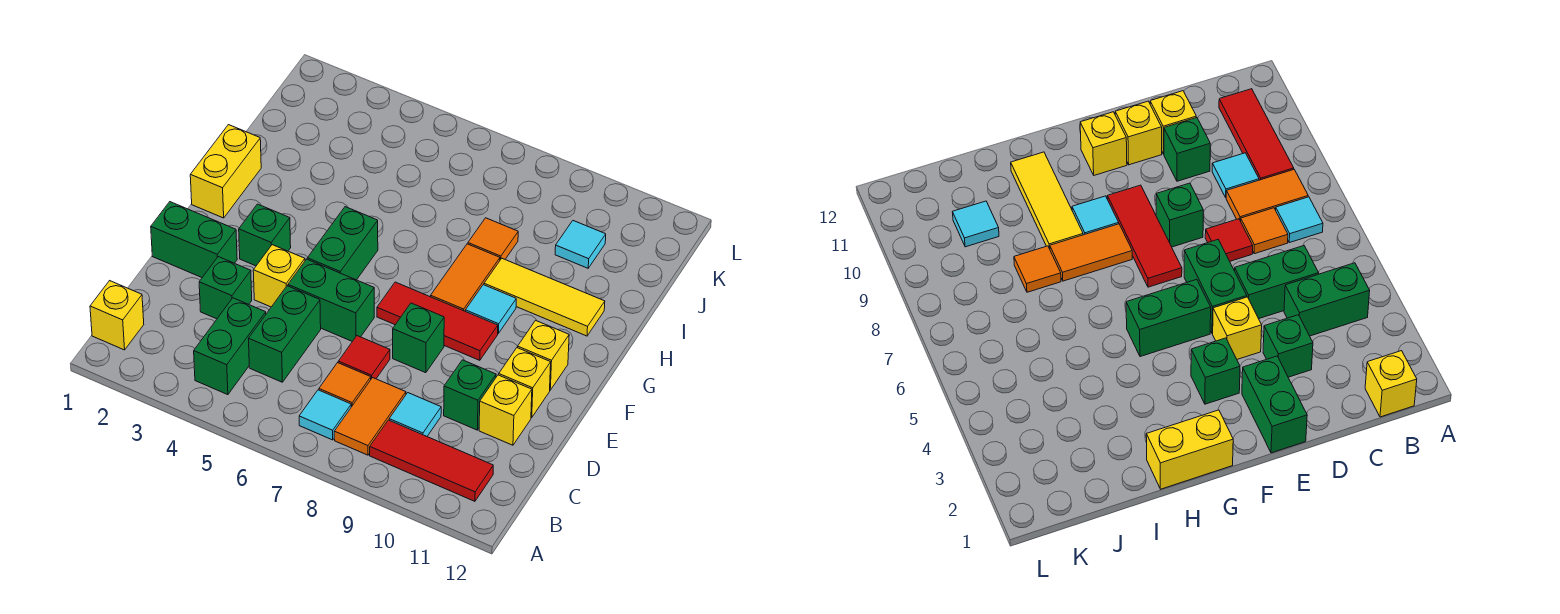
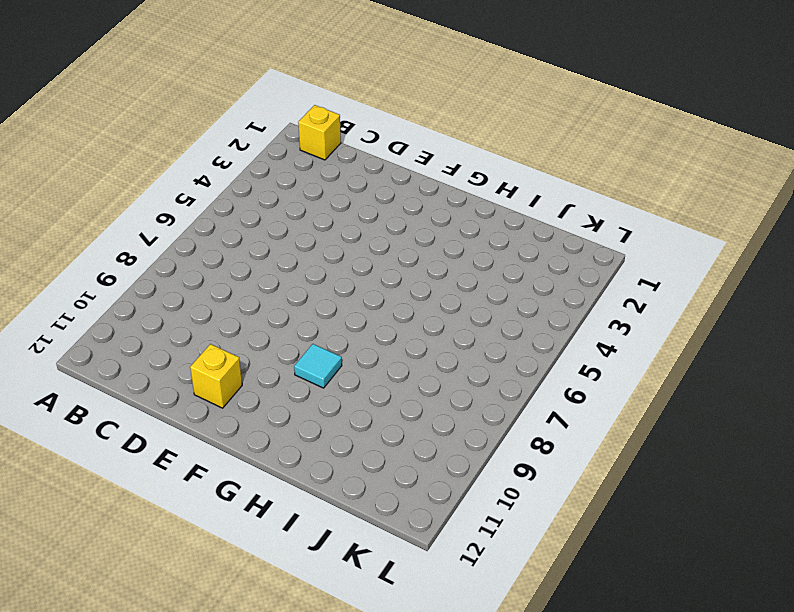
none -> green brick B4:C4 level 1
none -> cyan tile B7 level 1
none -> orange tile B8:C8 level 1

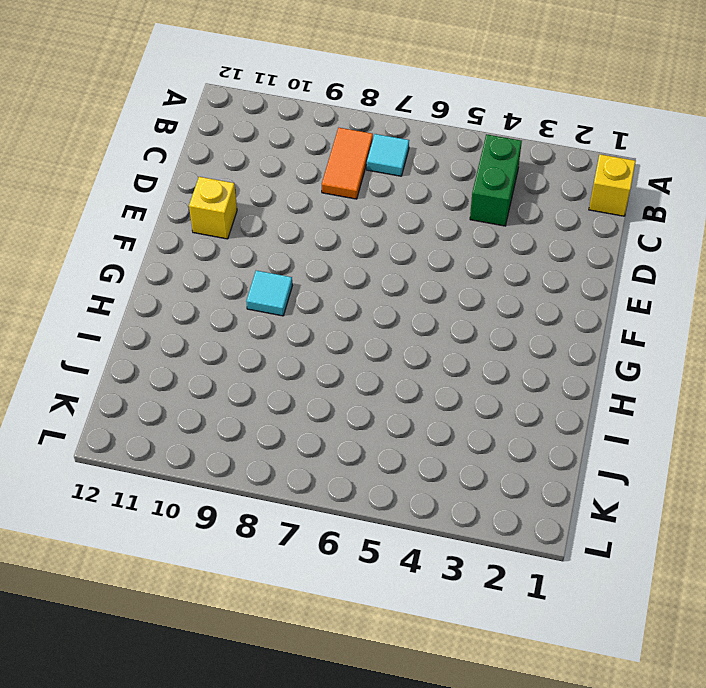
none -> red tile B9:B11 level 1
none -> green brick C5:D5 level 1
none -> orange tile C7 level 1

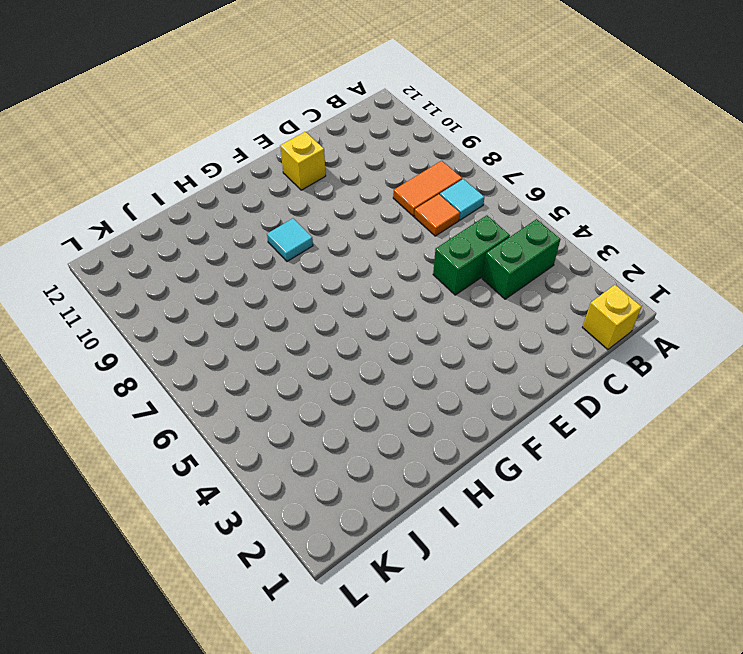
none -> red tile B9:B11 level 1
none -> cyan tile C9 level 1
none -> green brick D3 level 1

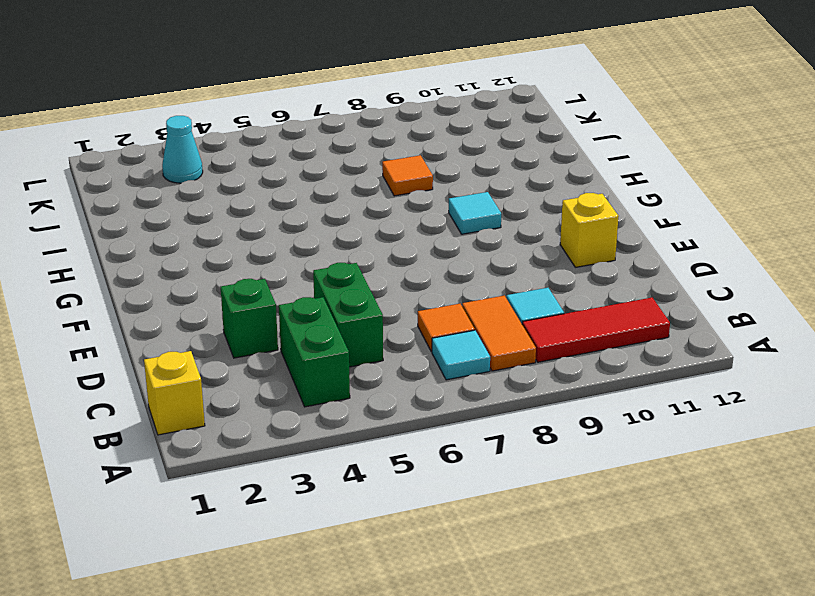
cyan cone K3 level 1 -> none
none -> red tile D7 level 1
none -> green brick D10 level 1
none -> yellow brick D11 level 1

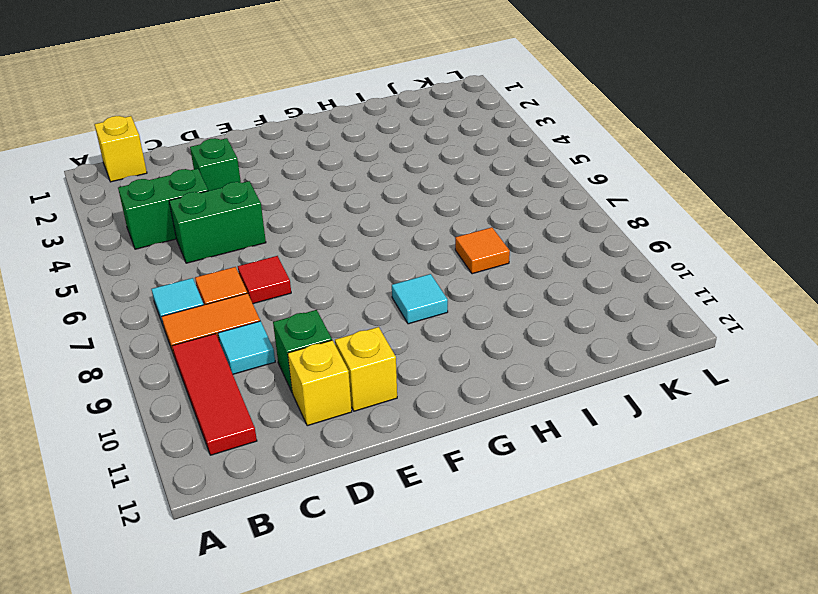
none -> green brick E1:E2 level 1
none -> yellow brick E4 level 1
none -> green brick E5:E6 level 1

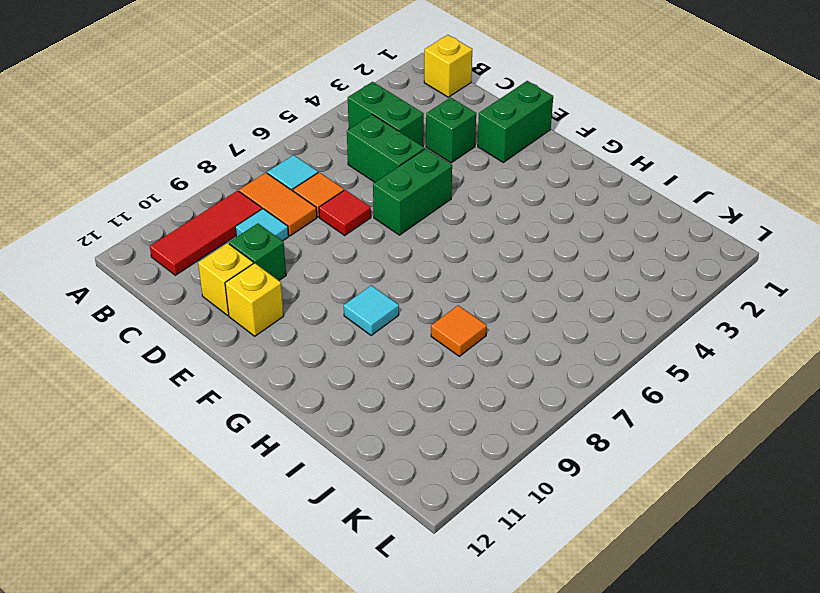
none -> yellow brick E4 level 1
none -> green brick E8 level 1
none -> green brick F3 level 1

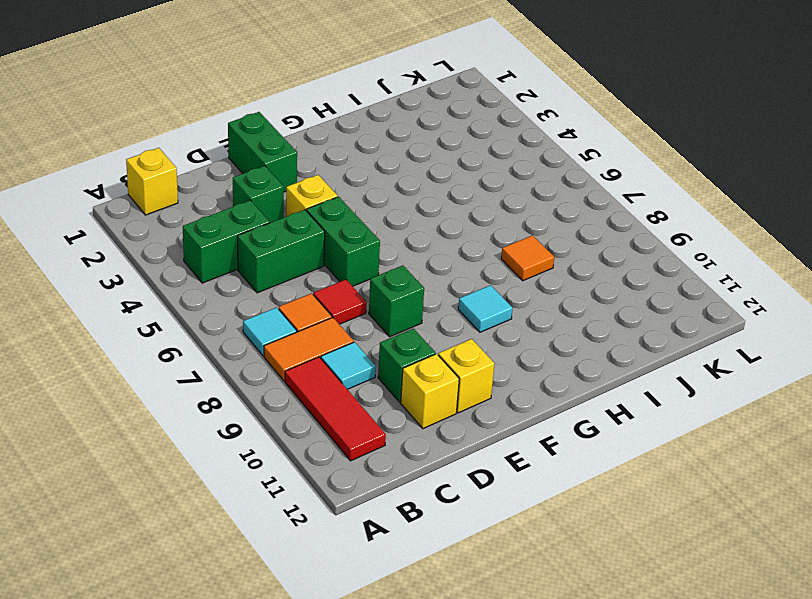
none -> green brick F3 level 1
none -> green brick F5:G5 level 1
none -> red tile F7:F9 level 1

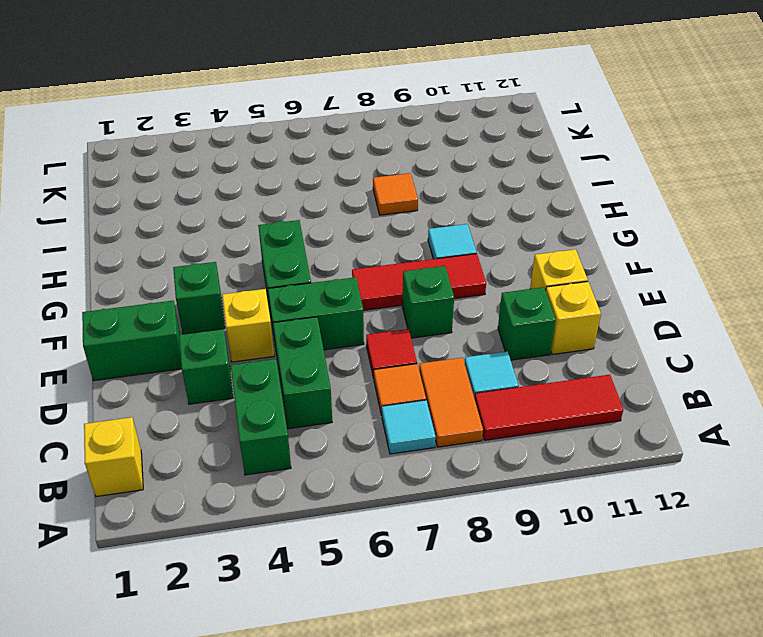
none -> yellow brick F11 level 1
none -> yellow brick G1:H1 level 1
none -> orange tile G8:H8 level 1

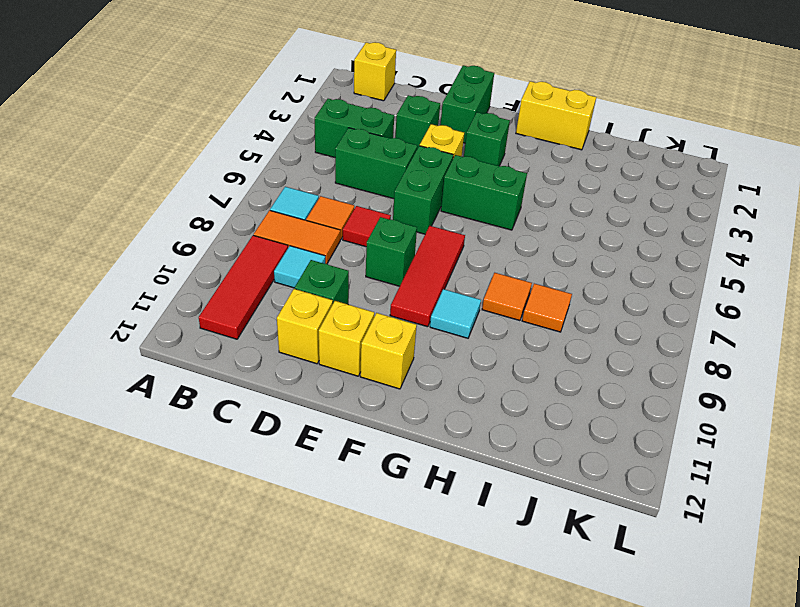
orange tile H8 level 1 -> orange tile G8:H8 level 1
none -> yellow tile H9:H11 level 1
none -> cyan tile J10 level 1

